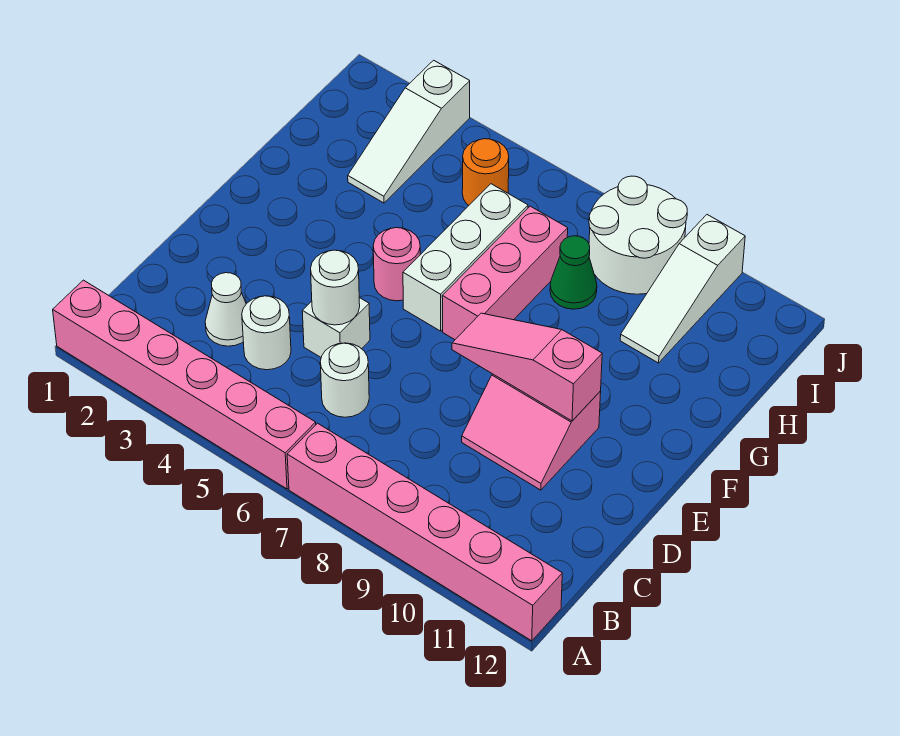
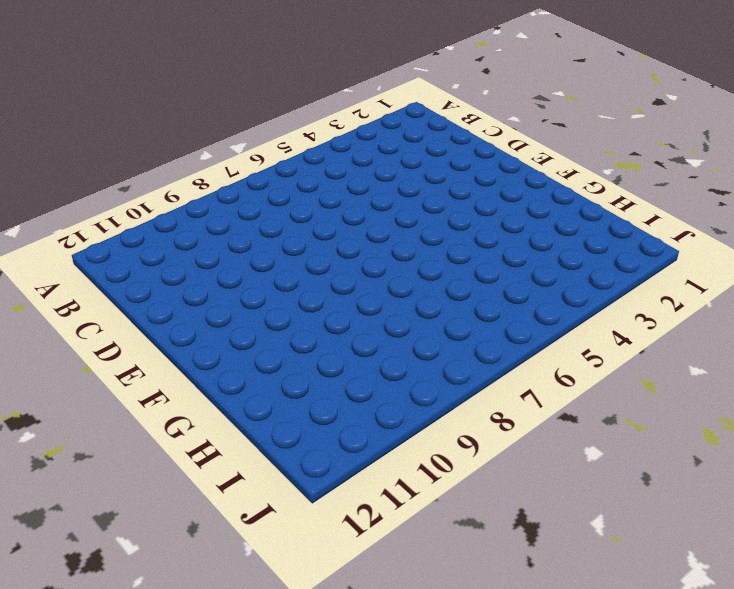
none -> pink brick A1:A6 level 1
none -> pink brick A7:A12 level 1
none -> white cone C3 level 1

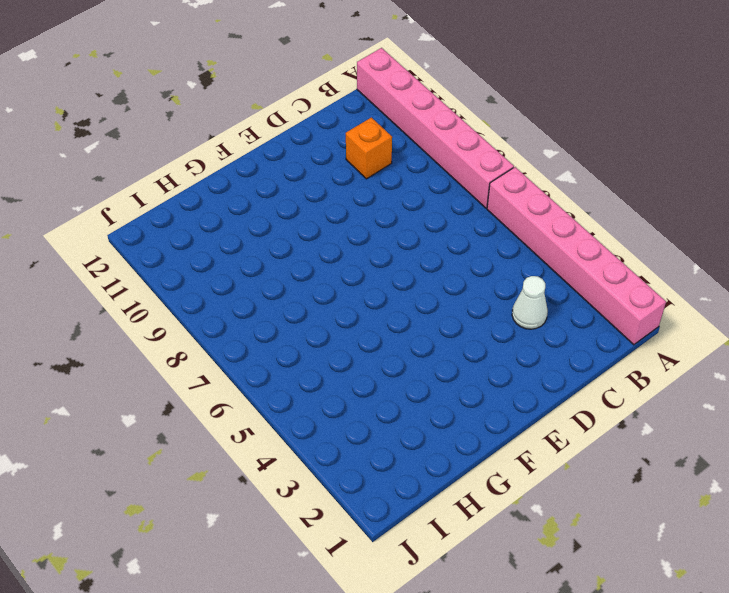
orange brick C10 level 1 -> none
none -> white round brick C4 level 1
none -> white round brick C6 level 1
none -> white brick D5 level 1

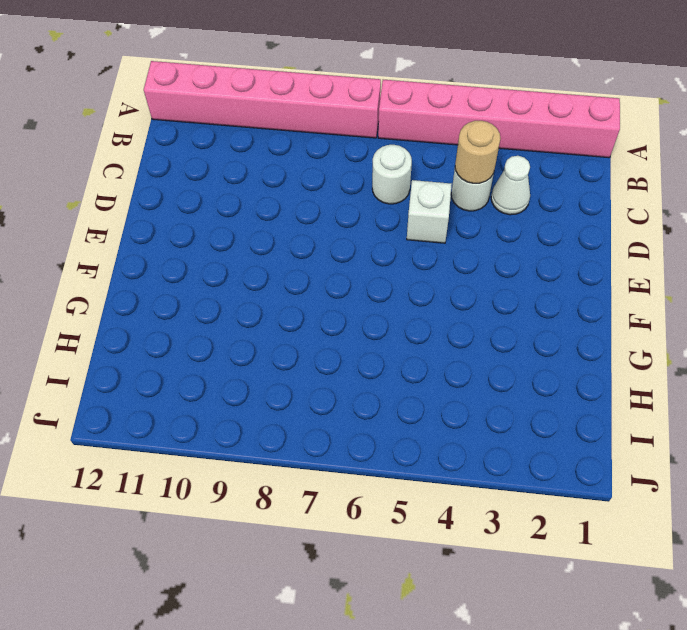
tan round brick C4 level 2 -> none
none -> pink slope D9:E10 level 1 top E
none -> pink round brick F5 level 1
none -> white brick F6:H6 level 1

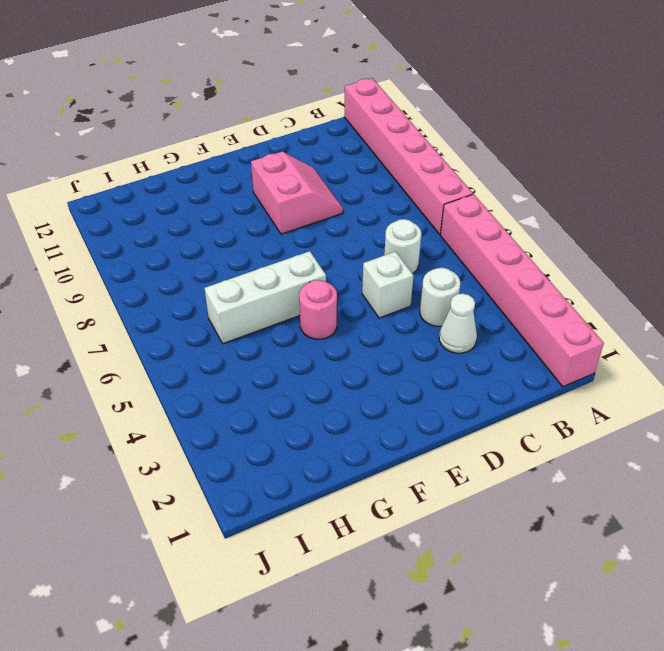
none -> pink brick F7:H7 level 1
none -> white slope H3:J3 level 1 top J
none -> green cone H8 level 1

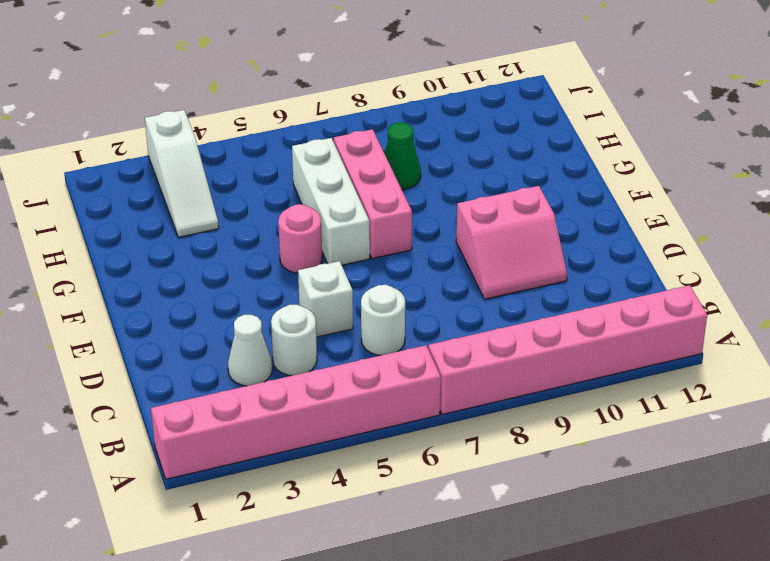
none -> white slope H10:J10 level 1 top J
none -> orange round brick I5 level 1
none -> white round brick I8:J9 level 1

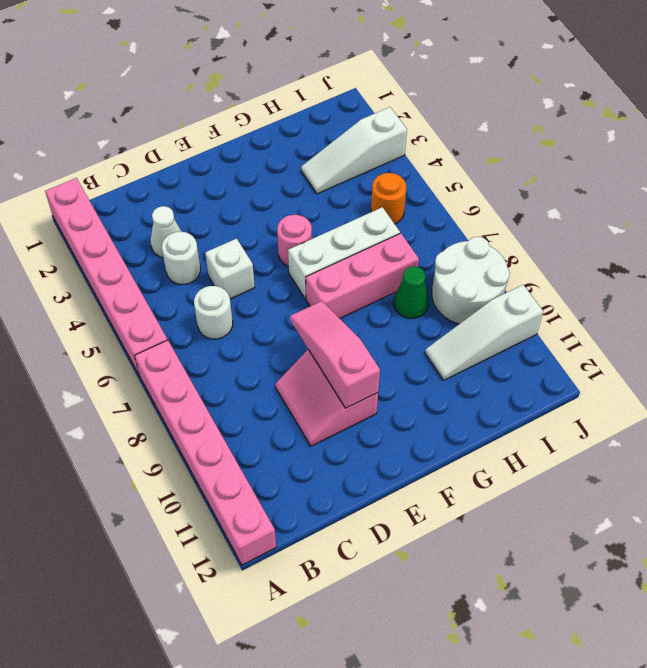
none -> white round brick D5 level 2

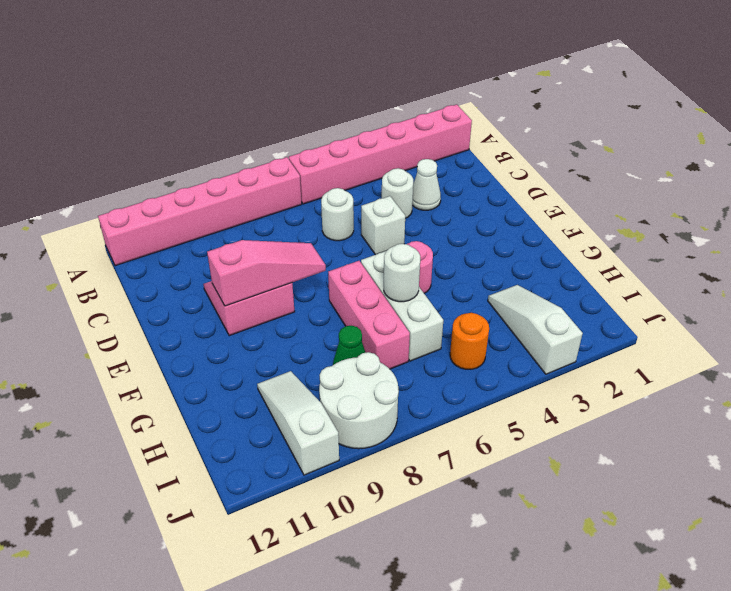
white round brick G6 level 2 -> white round brick D5 level 2

